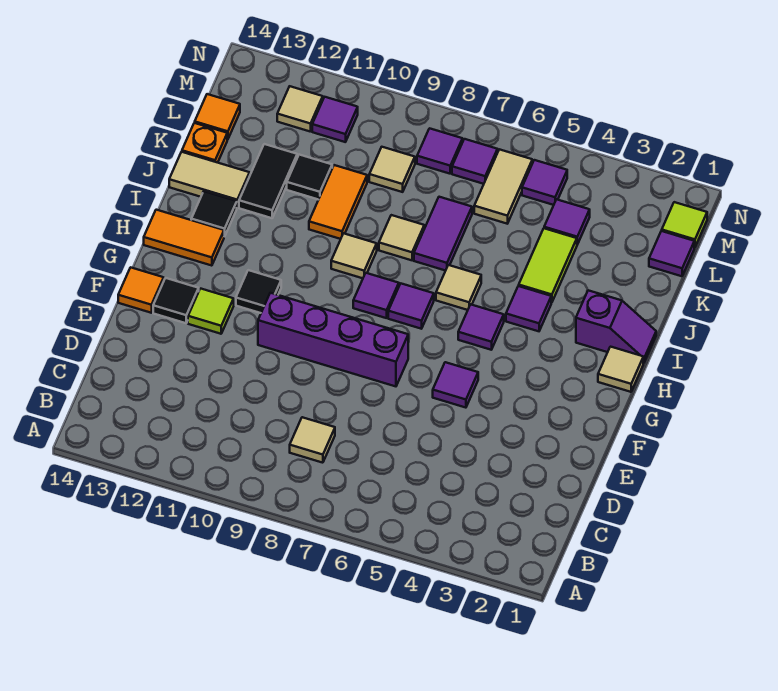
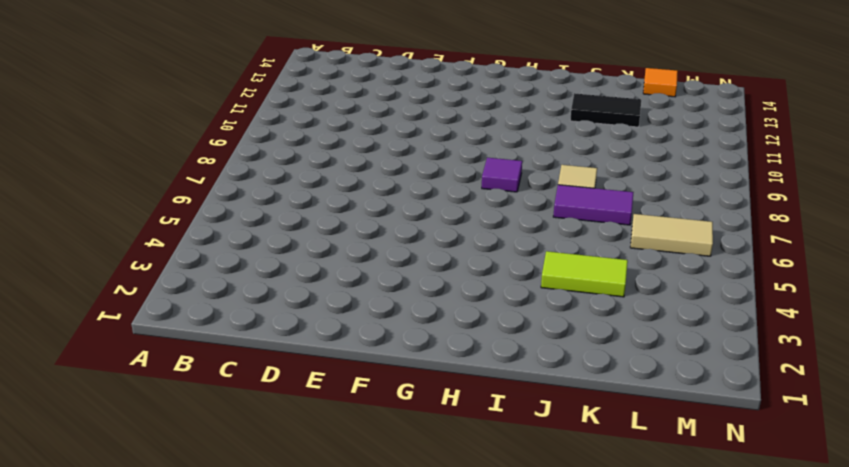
none -> tan tile C8 level 1
none -> purple tile F5 level 1
none -> purple brick F7:F10 level 1
none -> lime tile F12 level 1

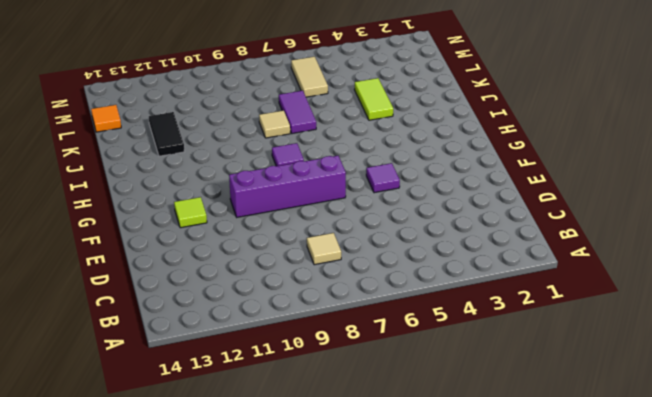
none -> black tile F13 level 1
none -> orange tile F14 level 1
none -> black tile G11 level 1
none -> tan tile H1 level 1

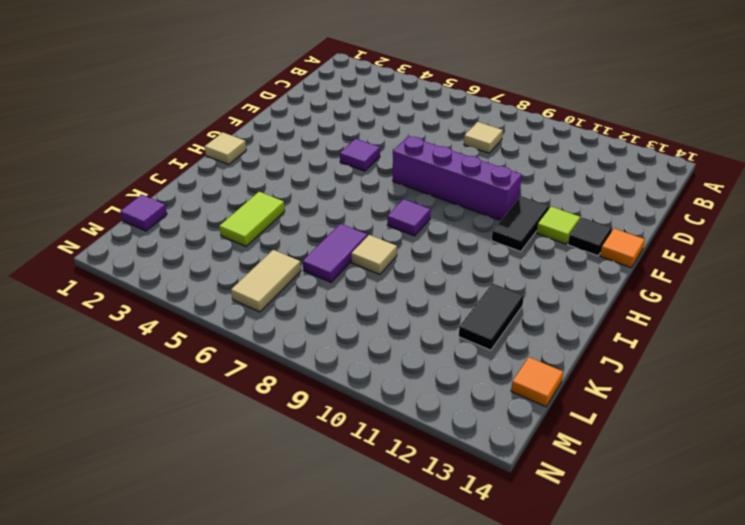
black tile F11:G11 level 1 -> black tile G11 level 1
none -> purple tile H5 level 1
none -> purple tile H7 level 1
none -> orange tile H13:H14 level 1
none -> purple slope I1:I2 level 1 top 2

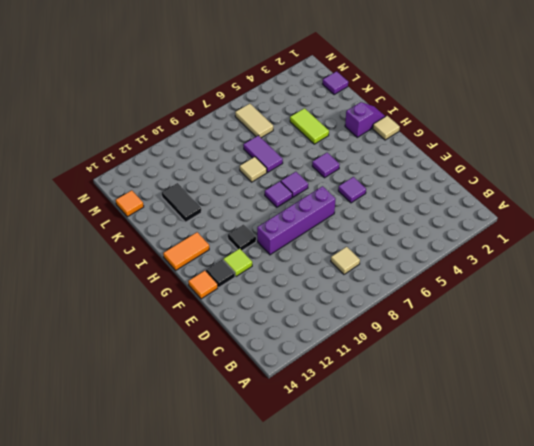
none -> purple tile I4 level 1
none -> tan tile I6 level 1
none -> tan tile I9 level 1
none -> black tile I13 level 1

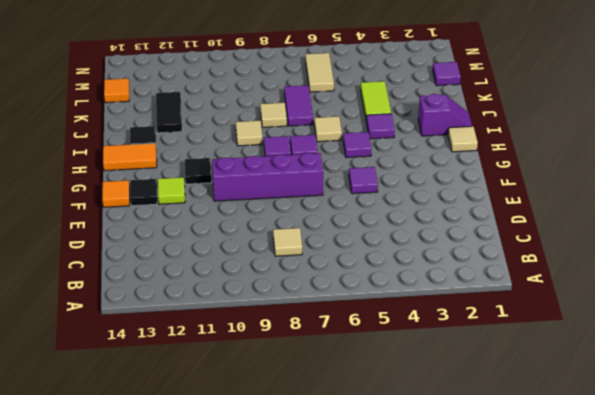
none -> orange tile J10:K10 level 1
none -> tan tile J13:J14 level 1
none -> black tile K11 level 1
none -> orange plate K14 level 1

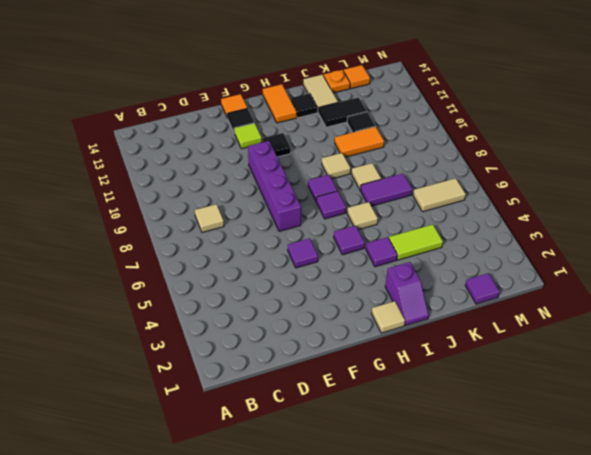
none -> purple tile L4 level 1
none -> tan tile L9 level 1
none -> lime tile M1 level 1
none -> purple tile M5 level 1

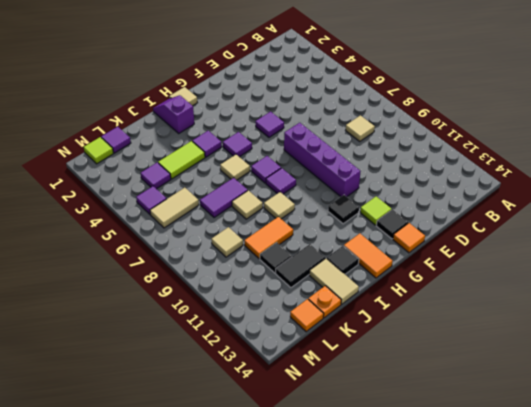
none -> purple tile M7 level 1
none -> purple tile M8 level 1
none -> purple tile M11 level 1
none -> tan tile M12 level 1

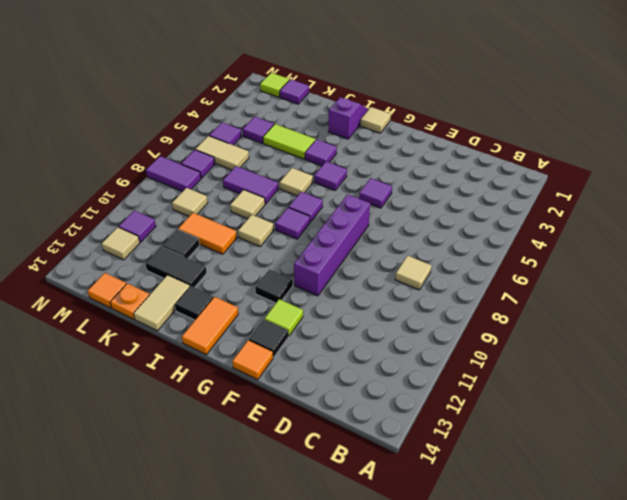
purple tile M8:N8 level 1 -> purple tile M8 level 1

